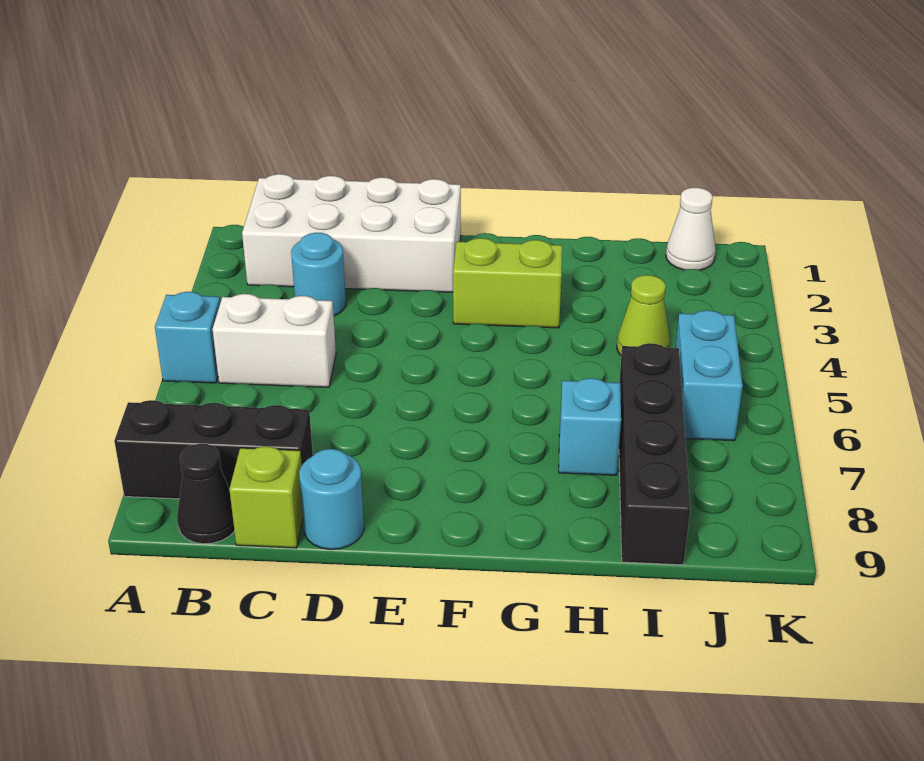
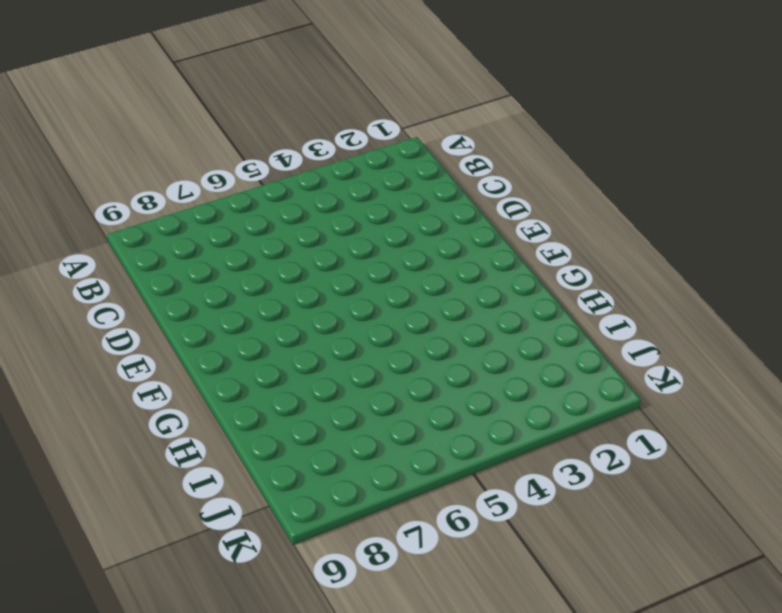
none -> cyan brick A5 level 1
none -> black brick A8:C8 level 1
none -> white brick B1:E2 level 1

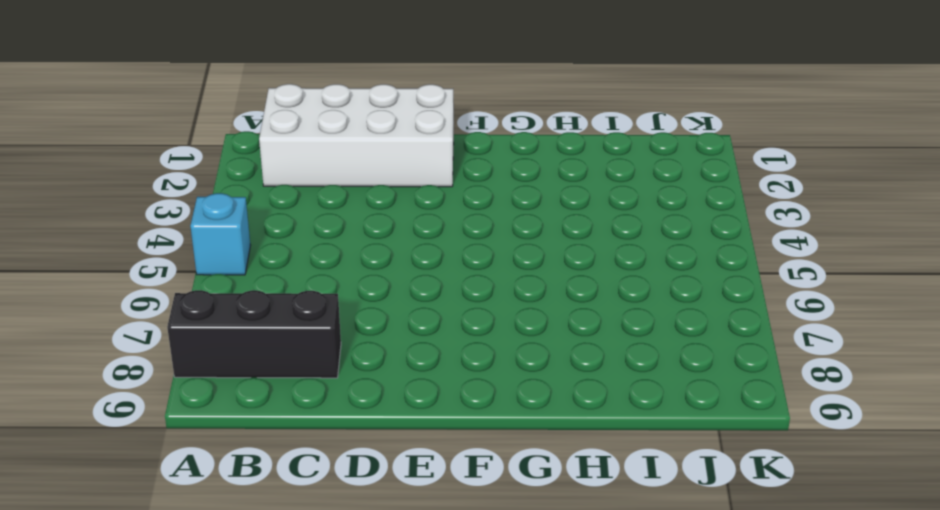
none -> white brick B5:C5 level 1
none -> black cone B9 level 1
none -> cyan round brick C3 level 1

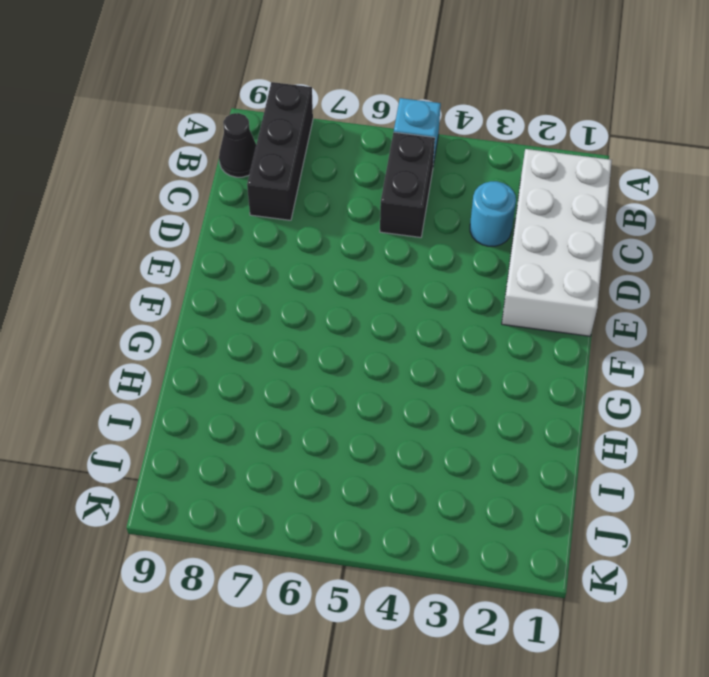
black brick B5:C5 level 1 -> white brick B5:C5 level 1
none -> lime brick C9 level 1
none -> cyan round brick D9 level 1
none -> lime brick F3:G3 level 1

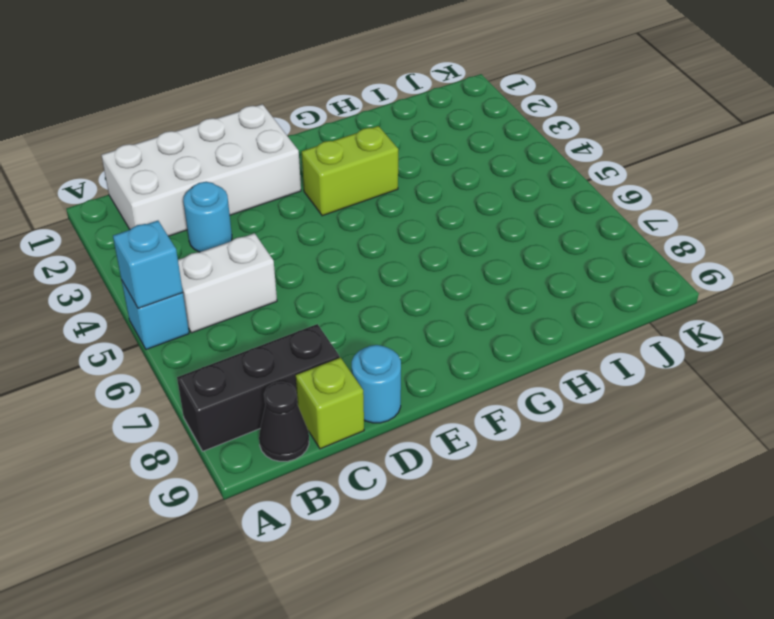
cyan brick A5 level 2 -> cyan brick H7 level 1
none -> lime cone I4 level 1
none -> black brick I6:I9 level 1
none -> white cone J1 level 1

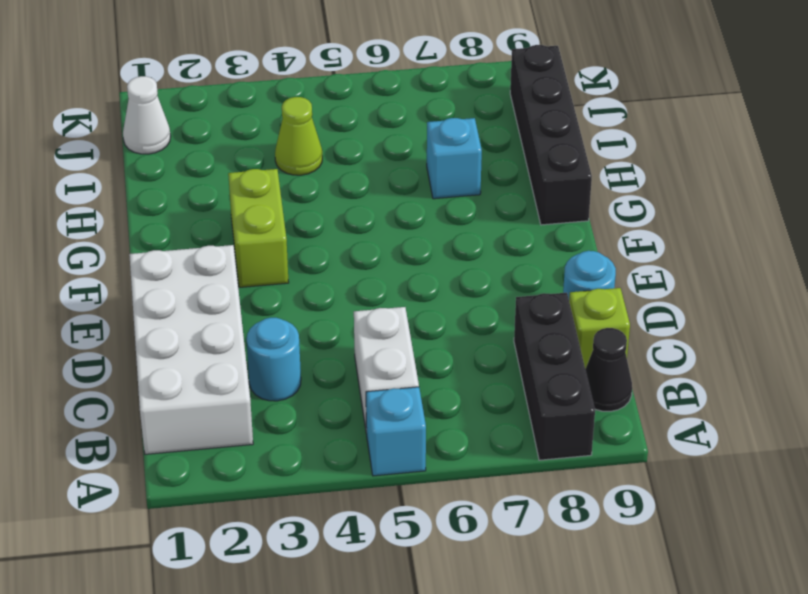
black brick G9:J9 level 1 -> black brick I6:I9 level 1
none -> cyan brick J5:J6 level 1

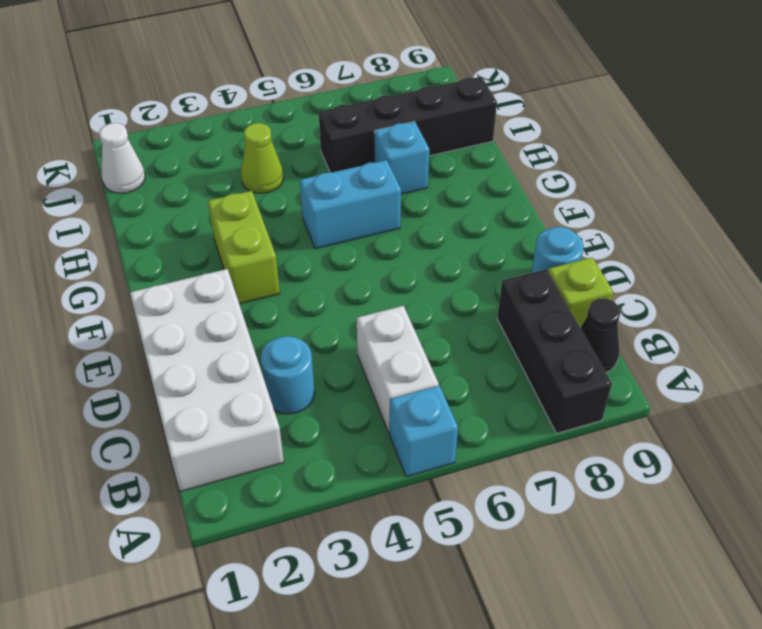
cyan brick G5:G6 level 1 -> cyan brick J5:J6 level 1

